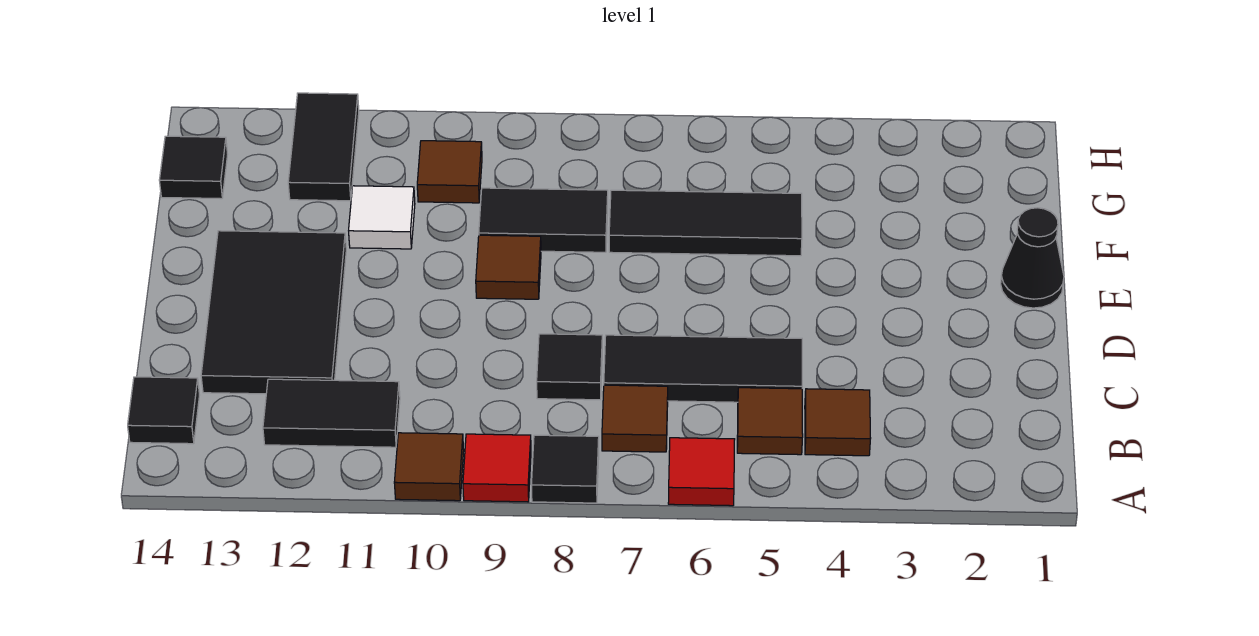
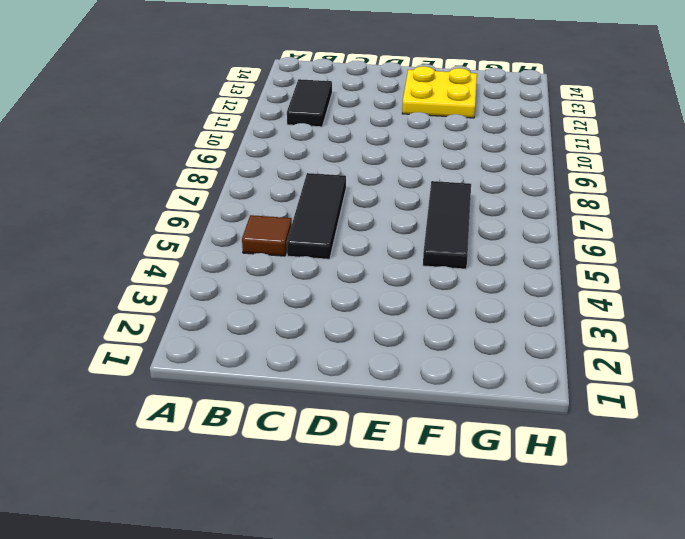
yellow plate E12:F13 level 1 -> black tile C12:E13 level 1
none -> red tile A6 level 1
none -> black tile A8 level 1
none -> red tile A9 level 1

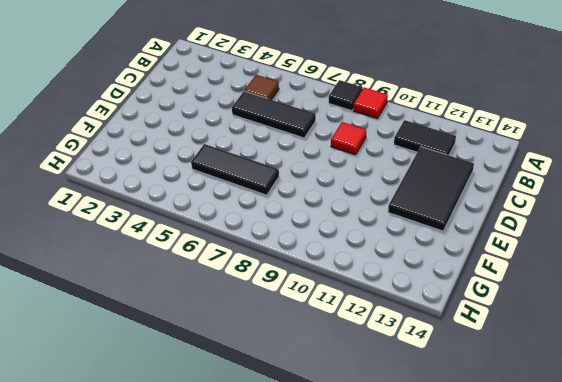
red tile C9 level 1 -> red tile A6 level 1
none -> brown tile A10 level 1
none -> brown tile B4 level 1
none -> brown tile B7 level 1

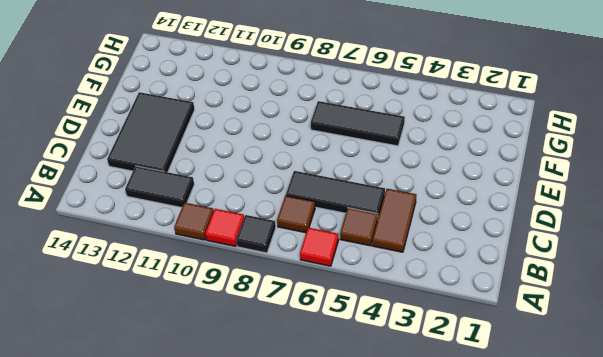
brown tile B4:C4 level 1 -> brown tile B4 level 1
none -> black tile B14 level 1
none -> black tile C8 level 1
none -> black cone E1 level 1

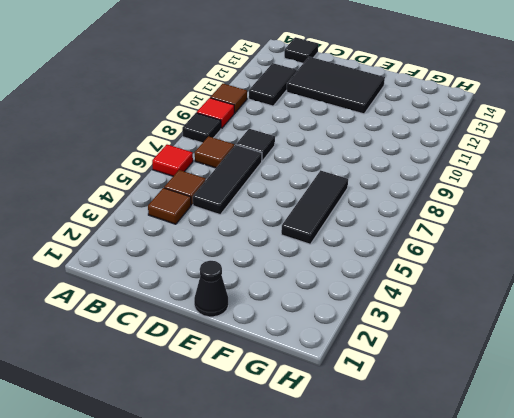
none -> brown tile E9 level 1
none -> black tile F8:F9 level 1
none -> white tile F11 level 1

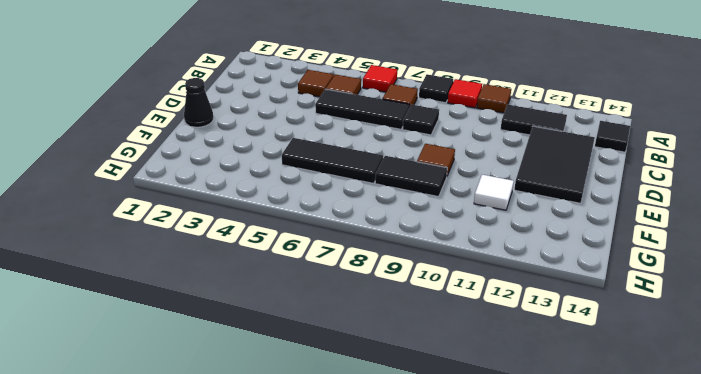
none -> brown tile G10 level 1
none -> black tile G12:H12 level 1
none -> black tile G14 level 1

